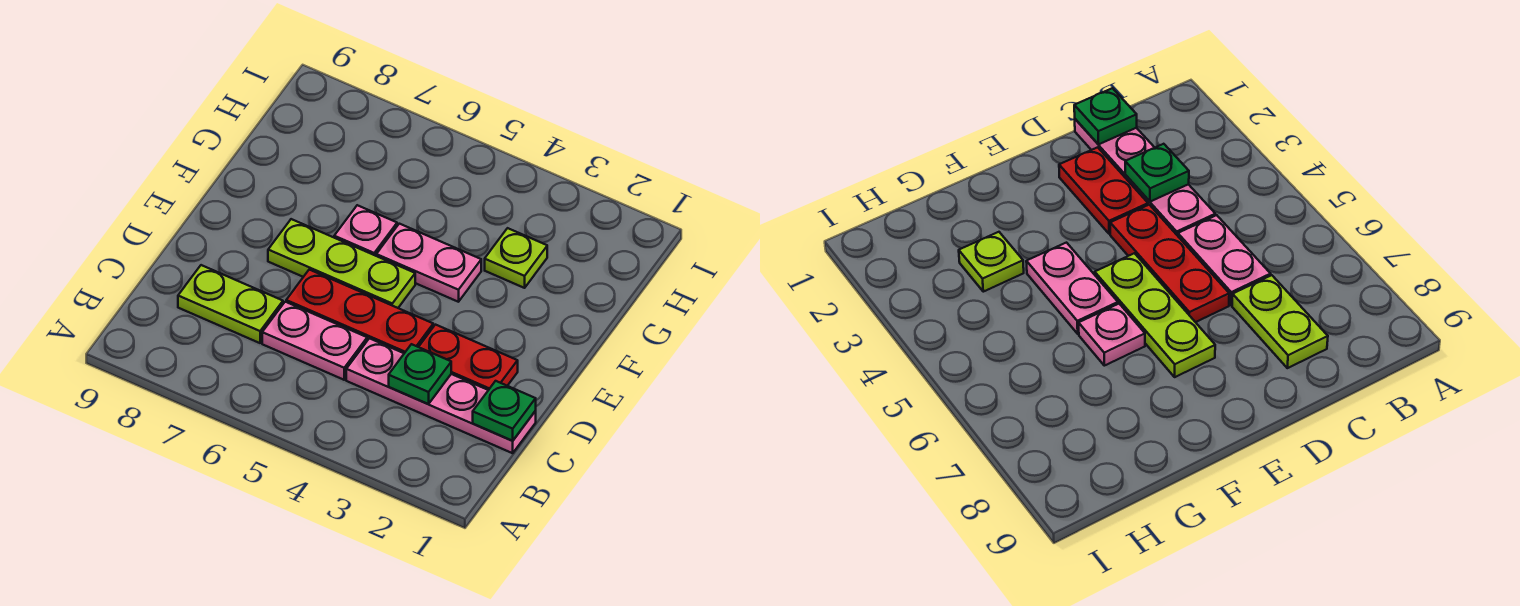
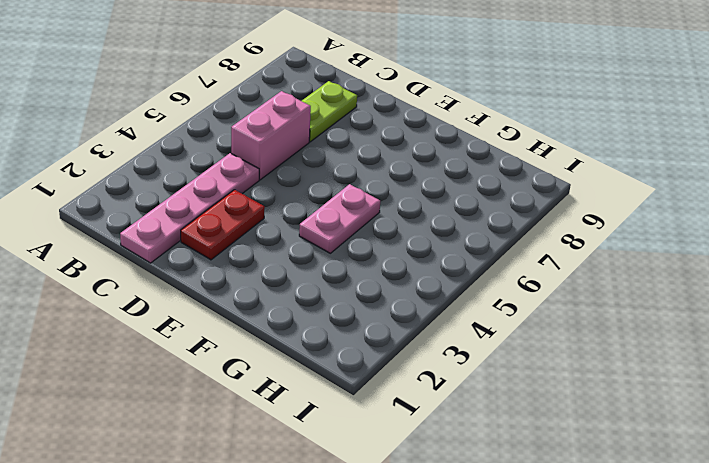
pink brick C5:C6 level 1 -> pink plate C5:C6 level 1
none -> red plate D4:D6 level 1
none -> lime plate E5:E7 level 1

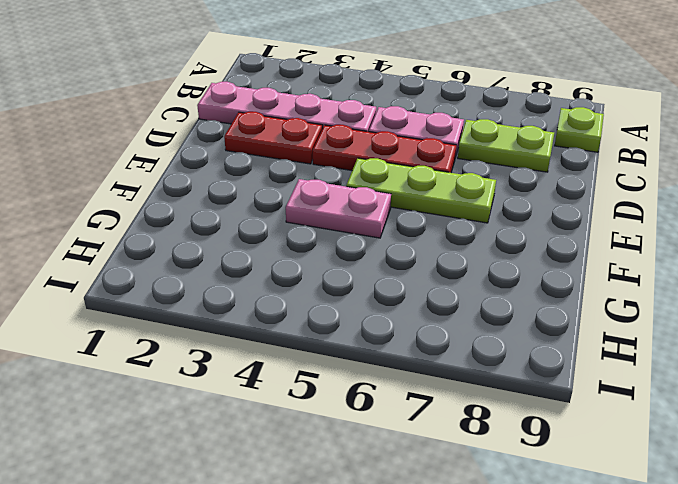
lime plate B9 level 1 -> lime plate G3 level 1
none -> pink plate F6 level 1
none -> green plate C1 level 2

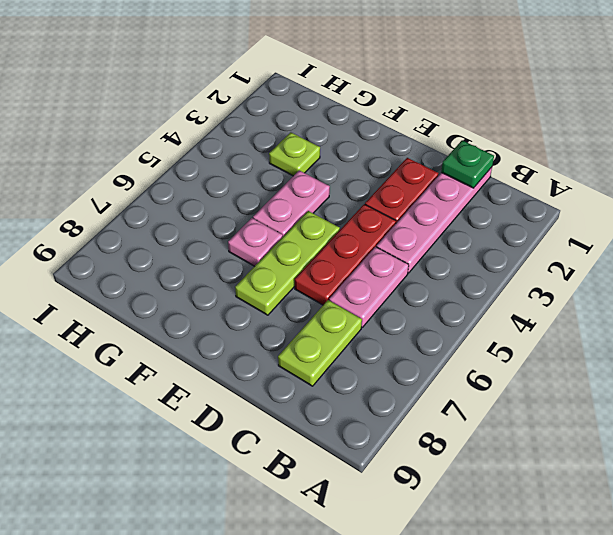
none -> green plate C3 level 2

